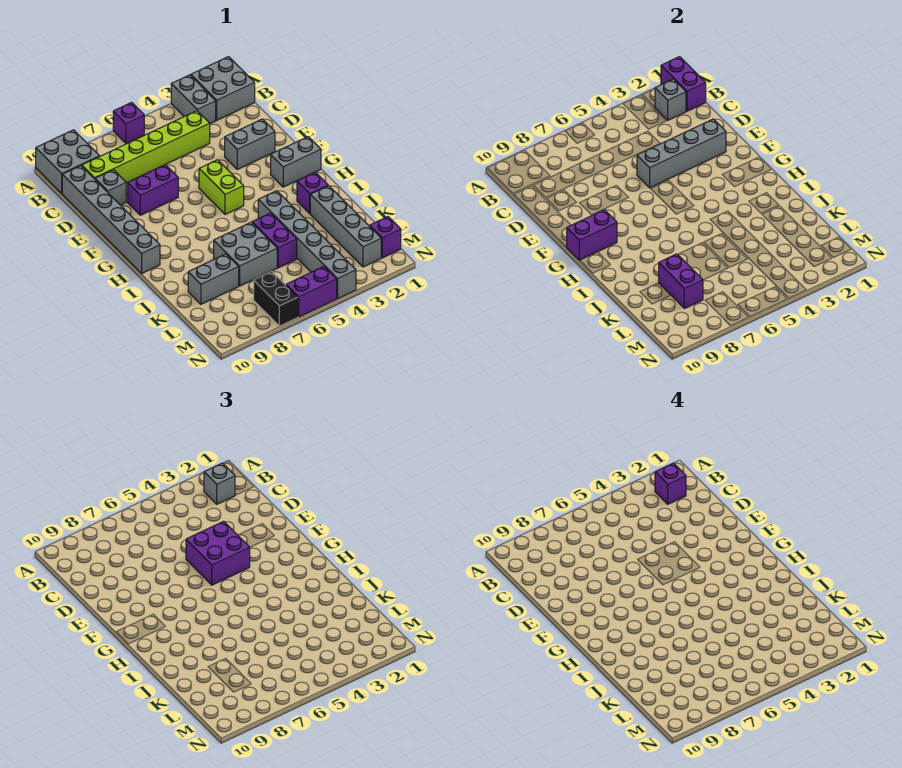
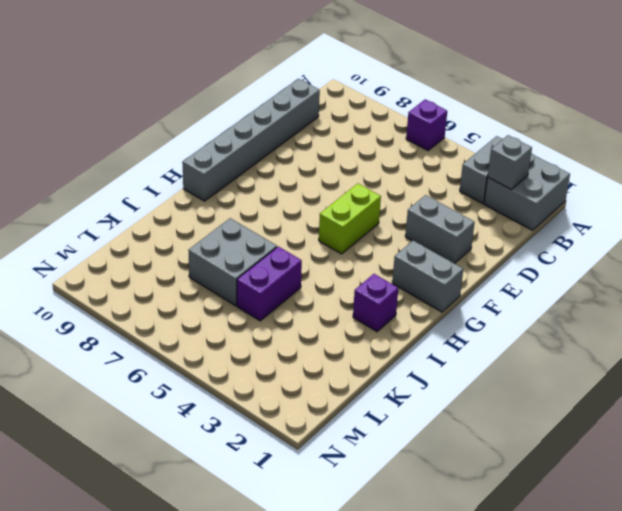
none -> grey brick A9:B10 level 1
none -> lime brick C4:C9 level 1
none -> grey brick D9 level 1

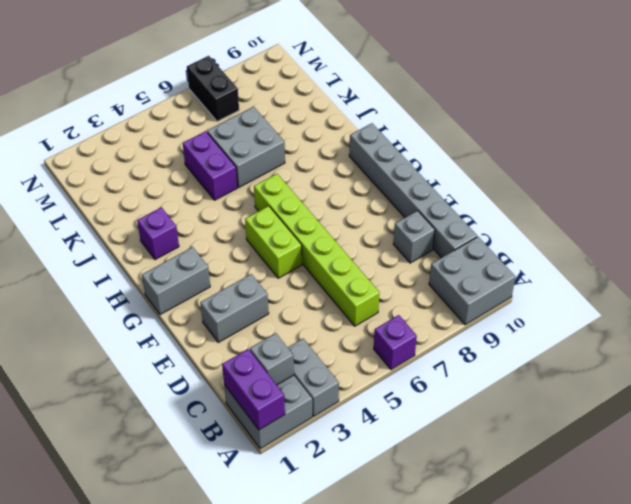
lime brick C6:H6 level 1 -> lime brick C4:C9 level 1
none -> purple brick E7:E8 level 1
none -> grey brick I4:N4 level 1
none -> grey brick J2:M2 level 1

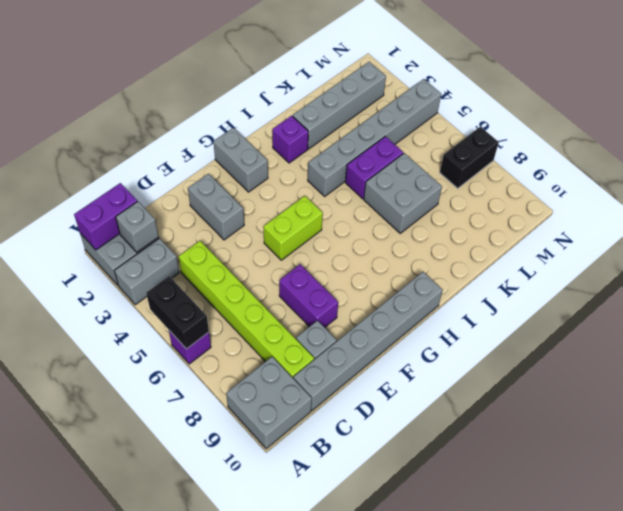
black brick A5:A6 level 2 -> none
none -> grey brick K8:K9 level 1
none -> purple brick M1 level 1
none -> purple brick N5:N6 level 1

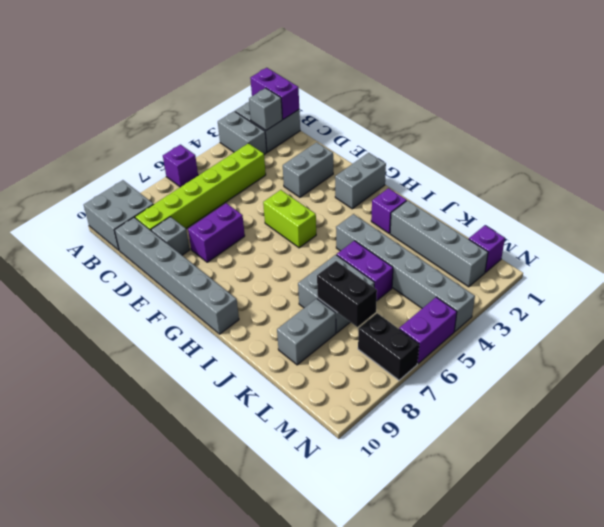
black brick K7:L7 level 2 -> none
none -> grey brick E2:E5 level 2
none -> purple brick G9:G10 level 2
none -> purple brick K8:L8 level 2

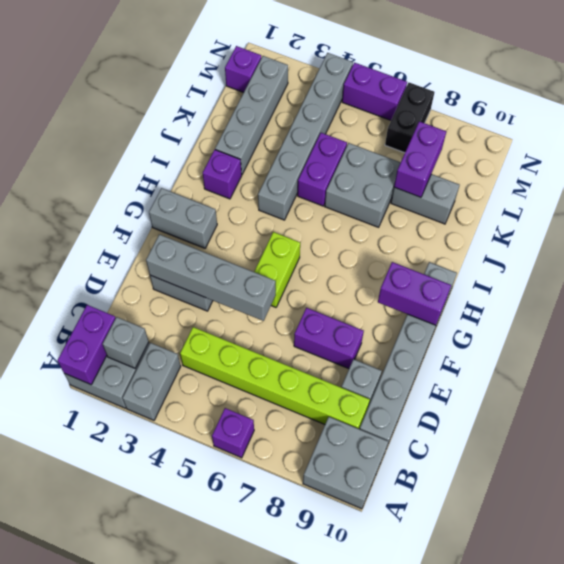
none -> grey brick B2 level 3
none -> purple brick E4:F5 level 3
none -> purple brick B2 level 4

